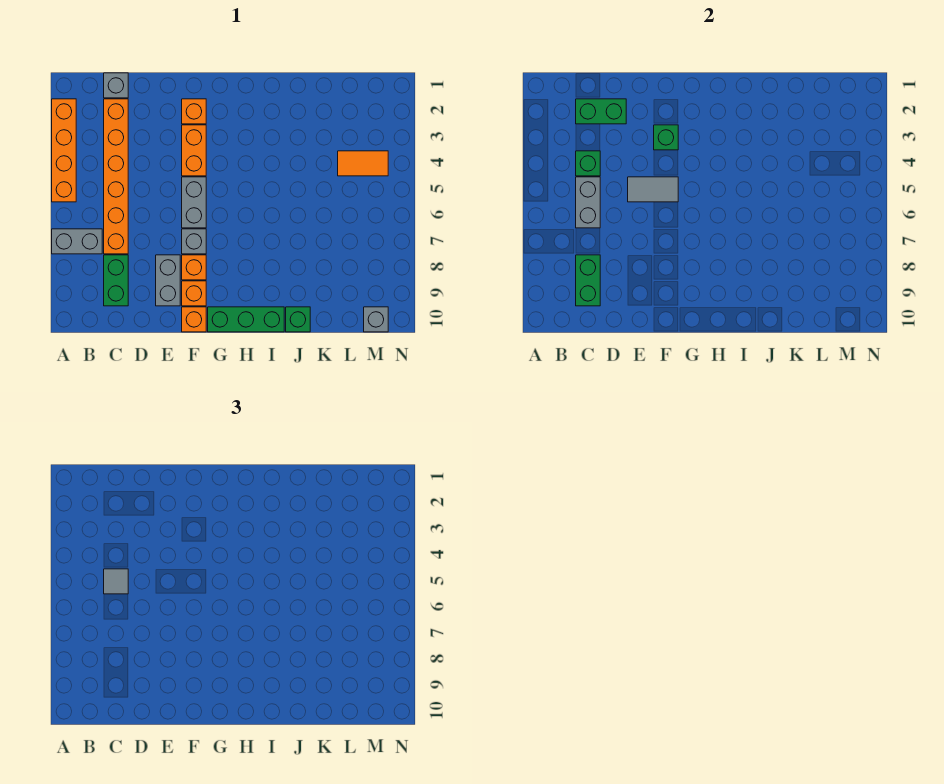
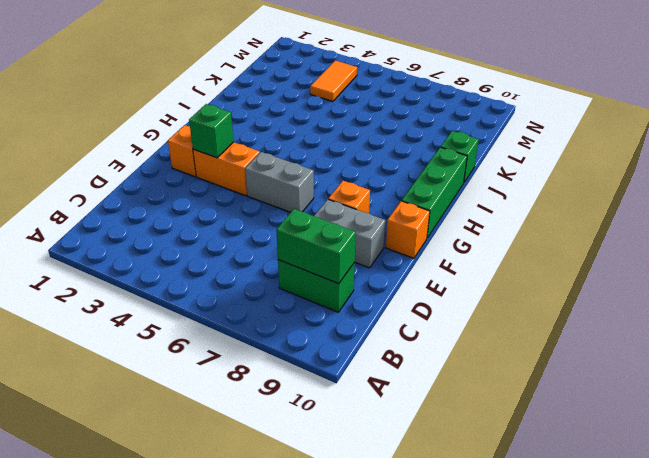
none -> orange brick A2:A5 level 1
none -> grey brick A7:B7 level 1
none -> grey brick C1 level 1

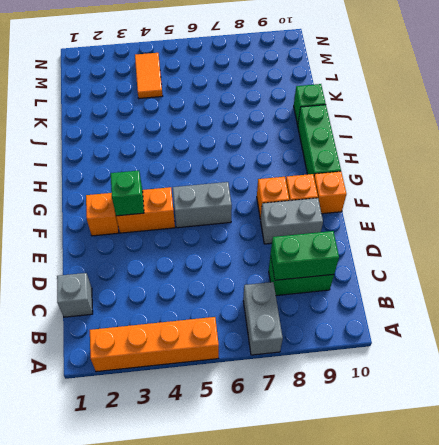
none -> orange brick C2:C7 level 1
none -> grey brick F7 level 1
none -> grey brick M10 level 1

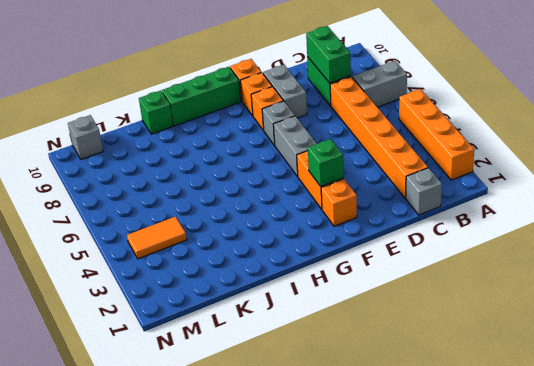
none -> green brick C2:D2 level 2
none -> green brick C4 level 2
none -> grey brick C5:C6 level 2

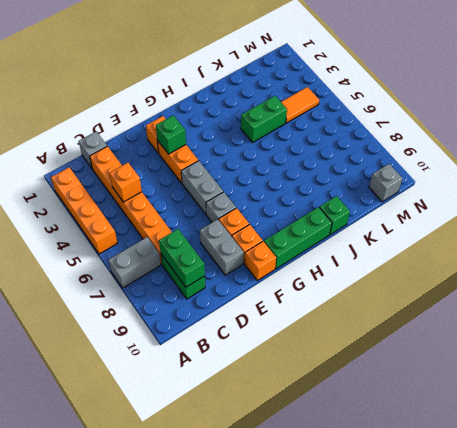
orange brick C4 level 2 -> green brick C4 level 2
green brick J4:K4 level 1 -> green brick C2:D2 level 2
none -> grey brick C5:C6 level 2
none -> grey tile E5:F5 level 2
none -> grey tile C5 level 3

